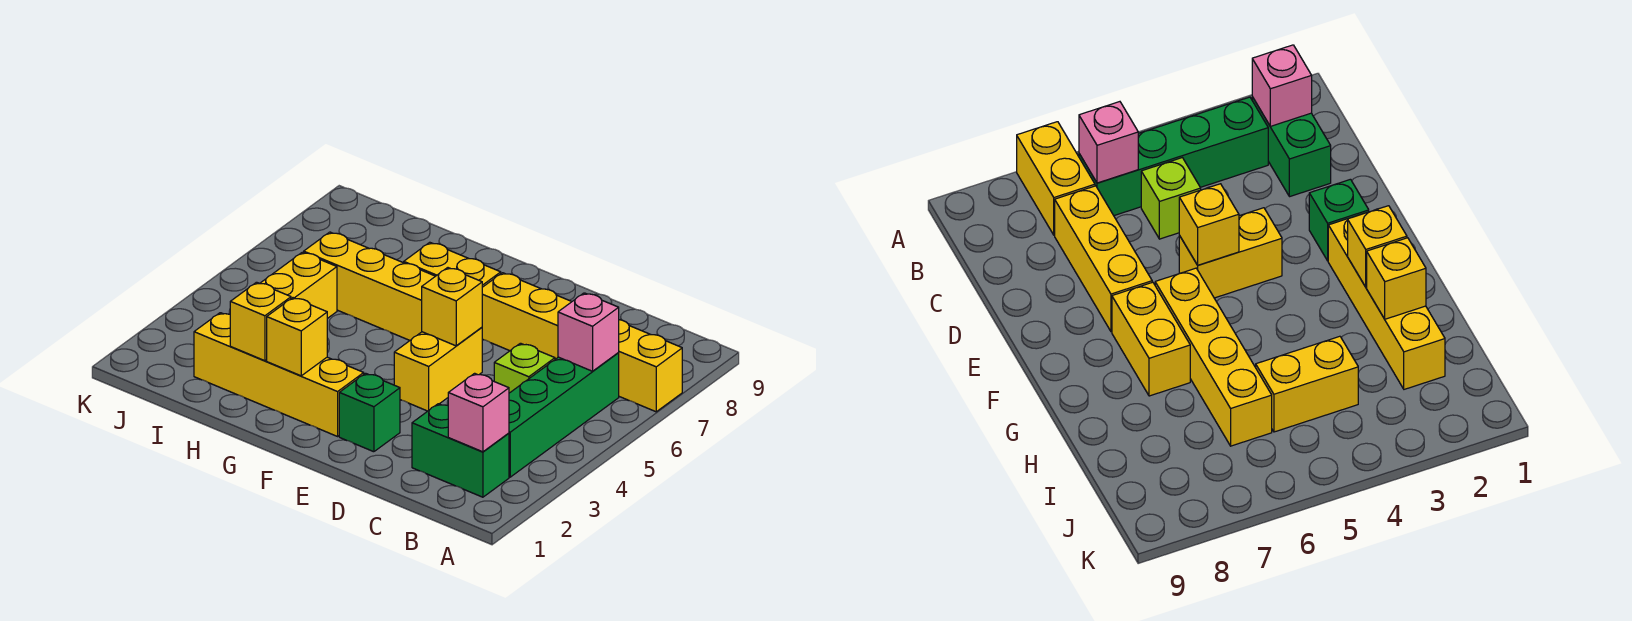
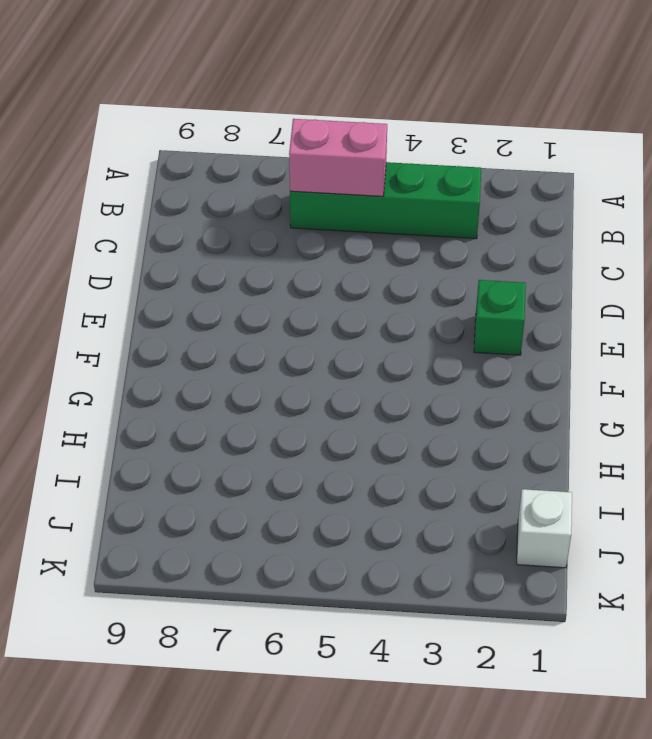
pink brick B5:B6 level 2 -> pink brick B6 level 2
white brick J1 level 1 -> none
none -> yellow brick A7:B7 level 1
none -> green brick B2:C2 level 1
none -> lime brick C5 level 1

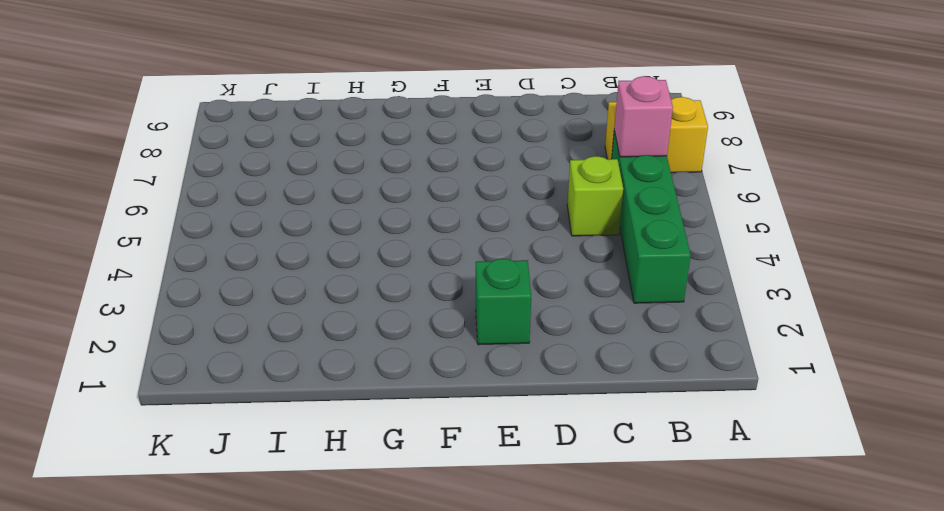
none -> green brick B2:C2 level 1
none -> yellow brick C7:E7 level 1
none -> yellow brick E4:E5 level 1

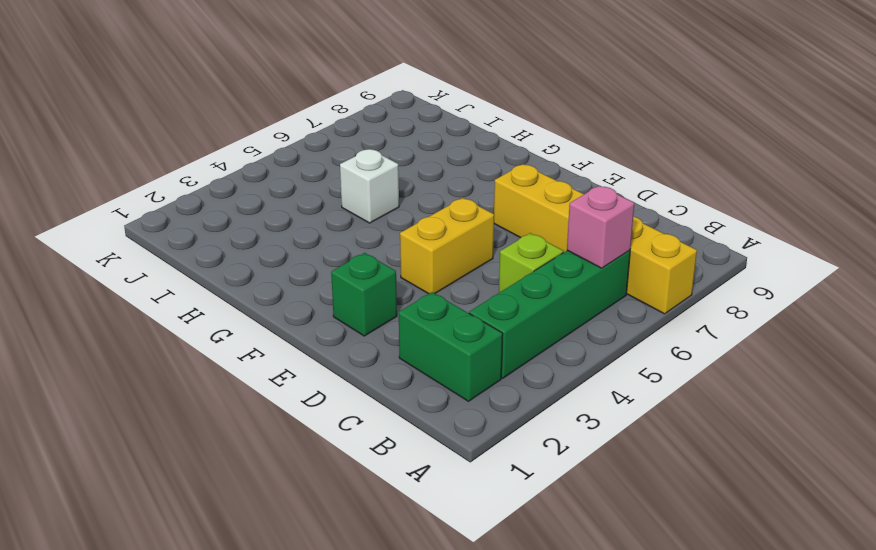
white brick H5 level 1 -> none
none -> yellow brick F2:I2 level 1
none -> yellow brick F6:I6 level 1
none -> yellow brick F7:G7 level 1

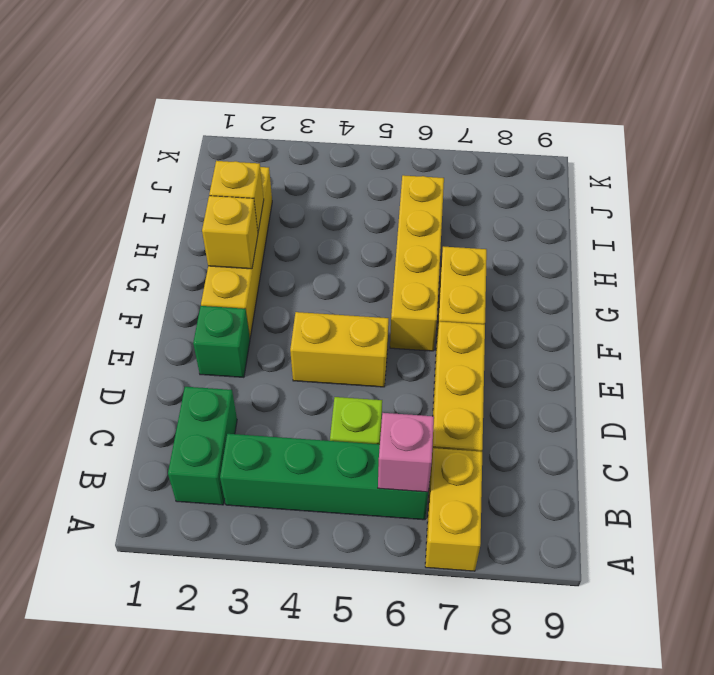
none -> yellow brick I4:I5 level 1
none -> pink brick B2 level 2
none -> yellow brick E5 level 2

